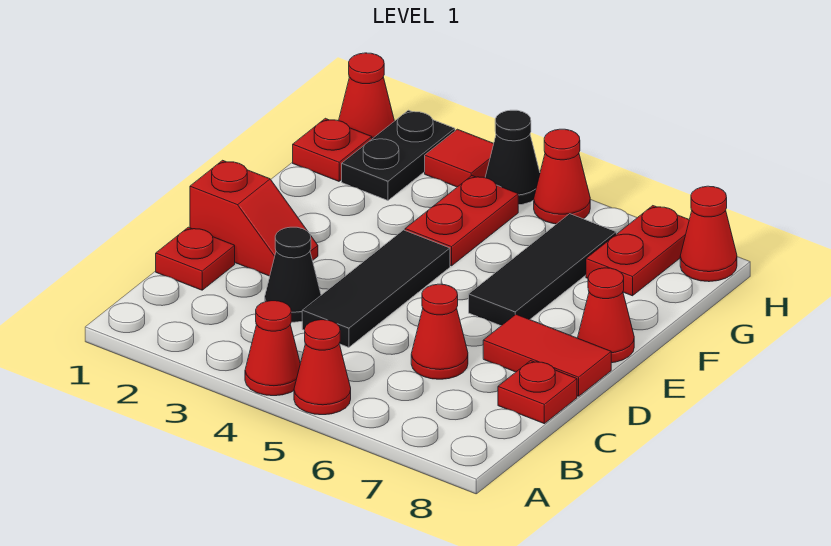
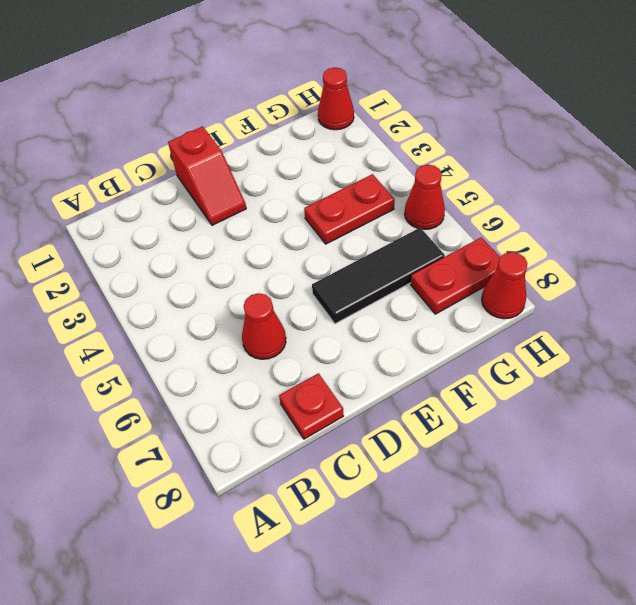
none -> red cone A4 level 1
none -> red cone A5 level 1
none -> red plate C1 level 1

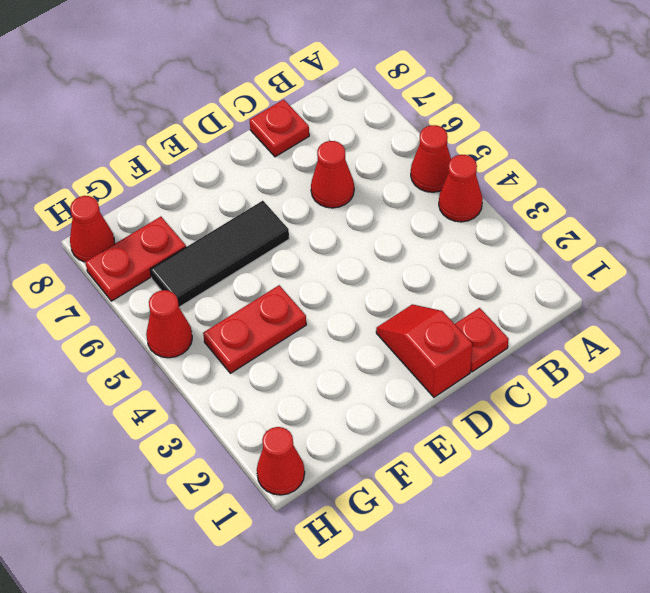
none -> black cone C3 level 1
none -> black tile C4:E4 level 1
none -> red tile D7:D8 level 1

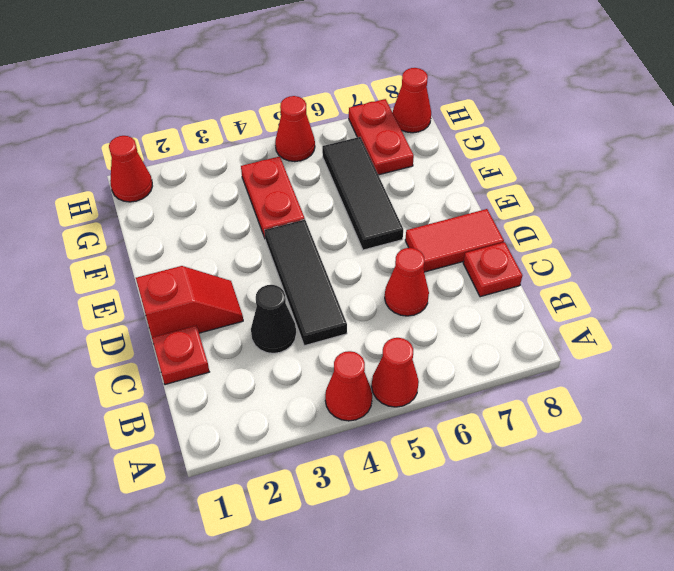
none -> red cone E8 level 1
none -> red plate G1 level 1
none -> black plate G2:H2 level 1

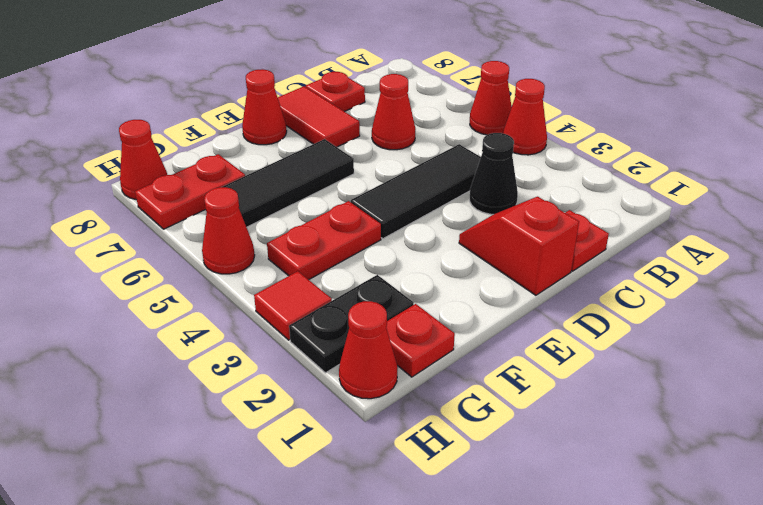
none -> black cone H4 level 1

